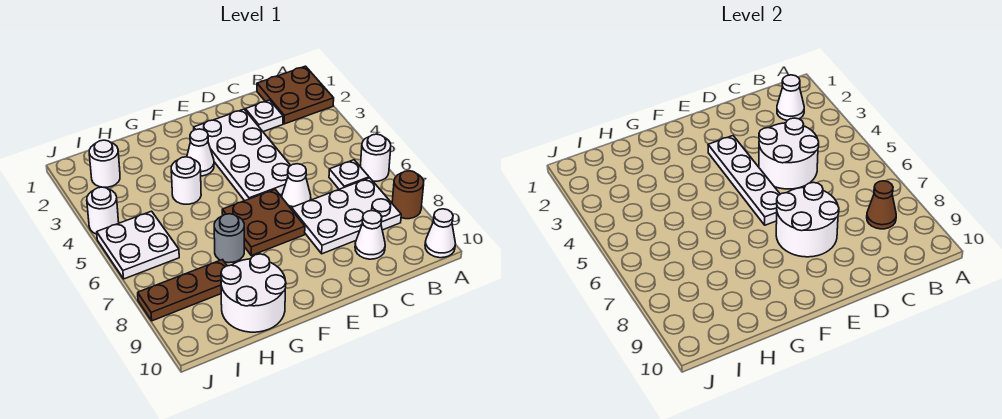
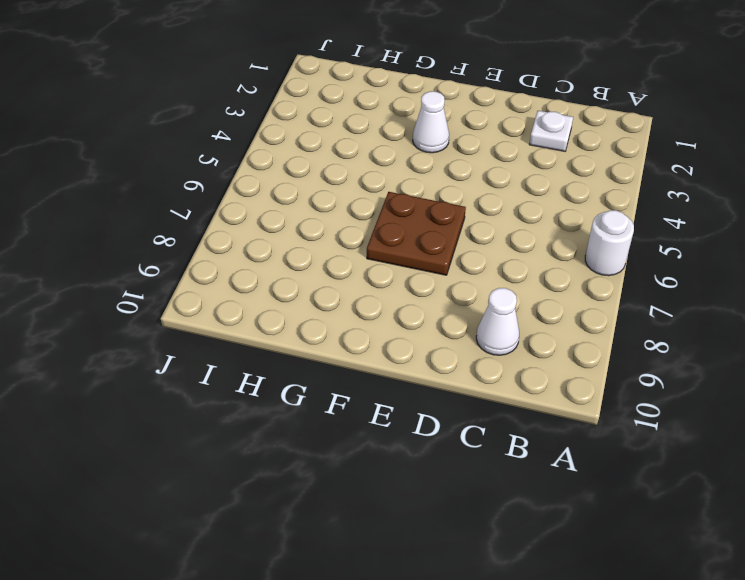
none -> brown plate A1:B2 level 1
none -> brown round brick A8 level 1
none -> white cone A10 level 1

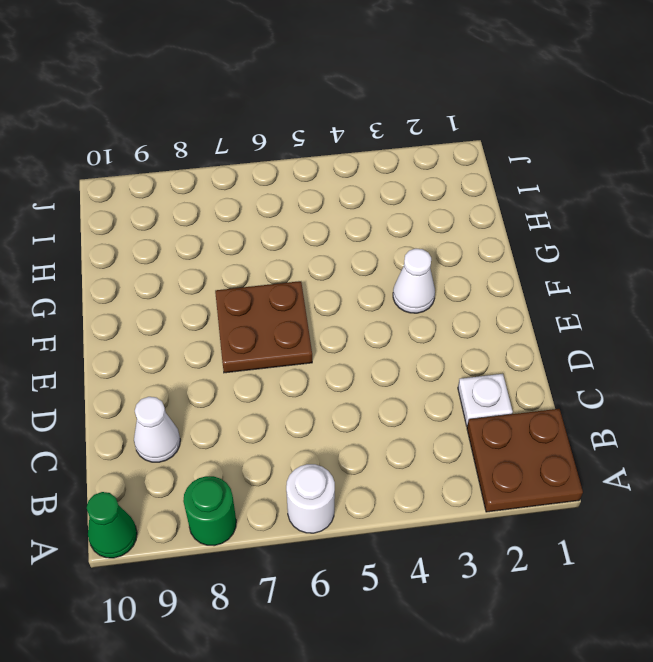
green round brick A8 level 1 -> brown round brick A8 level 1
green cone A10 level 1 -> white cone A10 level 1
none -> white plate B6 level 1
none -> white plate B7:D8 level 1
none -> white plate D2:E5 level 1

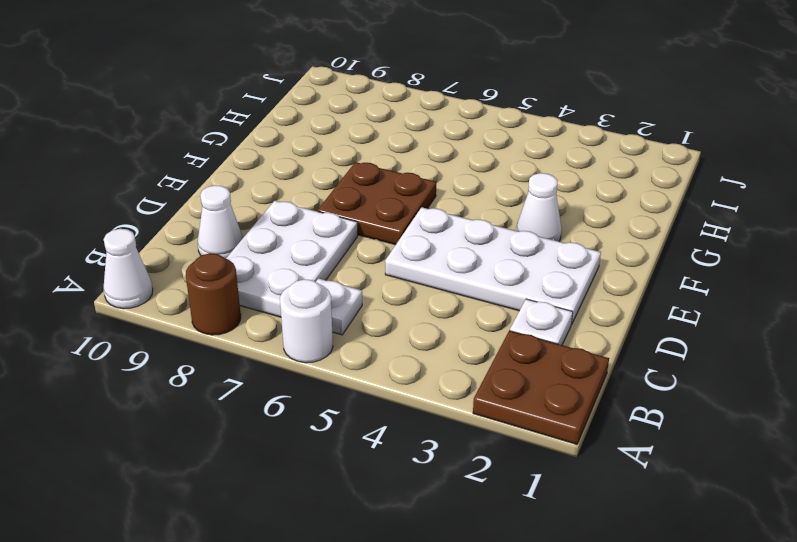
none -> white cone D6 level 1
none -> white round brick G4 level 1
none -> grey round brick G7 level 1

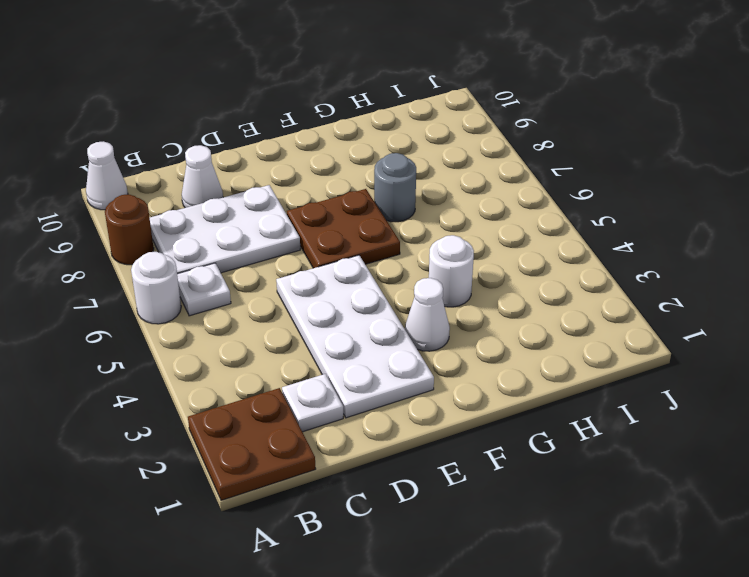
none -> white cone D6 level 1
none -> white round brick G9:H10 level 1
none -> brown plate H8:J8 level 1

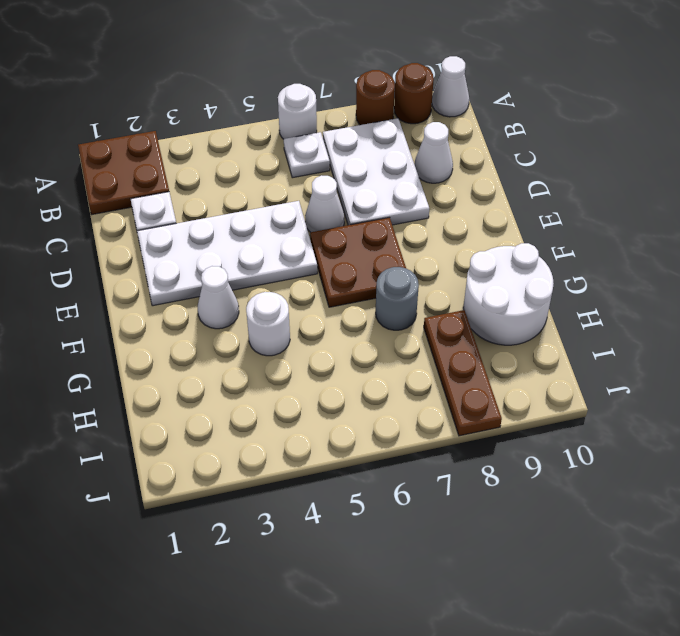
brown round brick A9 level 1 -> none
none -> white round brick I2 level 1
none -> white plate I5:J6 level 1
none -> white round brick J4 level 1

